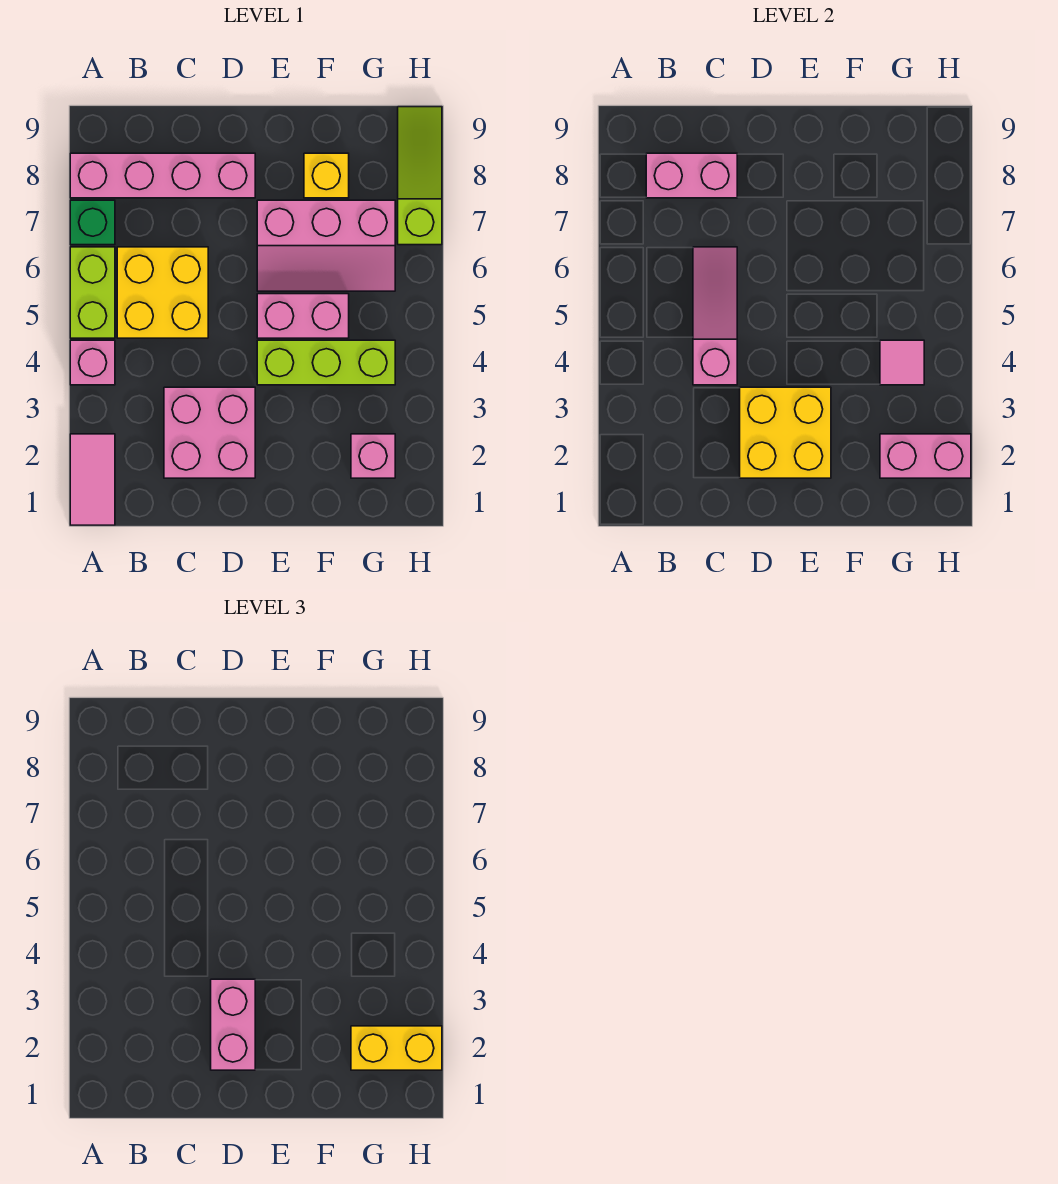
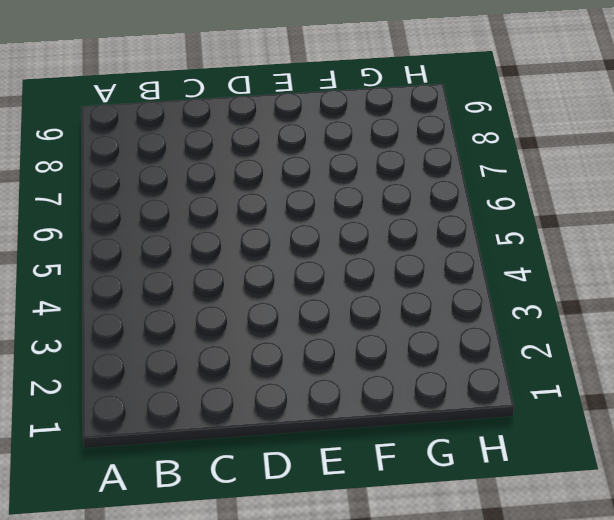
none -> pink tile A1:A2 level 1
none -> pink brick A4 level 1
none -> lime brick A5:A6 level 1

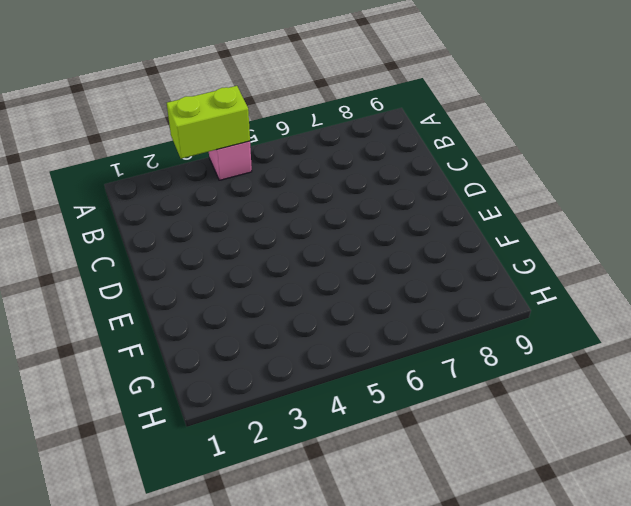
lime brick A3:A4 level 2 -> lime brick A5:A6 level 1
none -> pink tile A1:A2 level 1
none -> green brick A7 level 1
none -> pink brick A8:D8 level 1

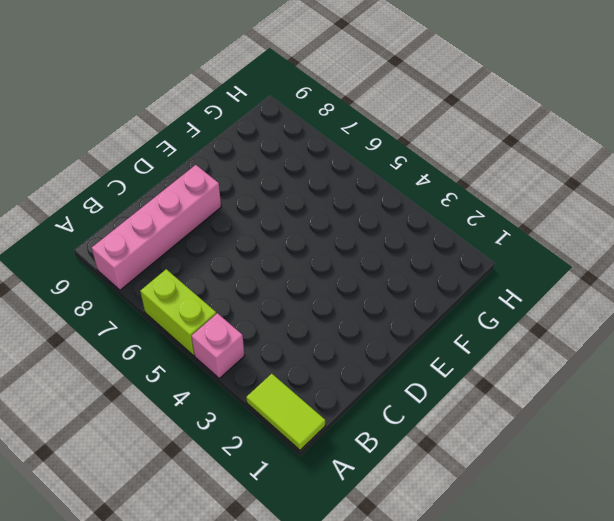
lime tile A1:A2 level 1 -> pink tile A1:A2 level 1
none -> green brick A7 level 1
none -> yellow brick B5:C6 level 1
none -> pink brick C2:D3 level 1

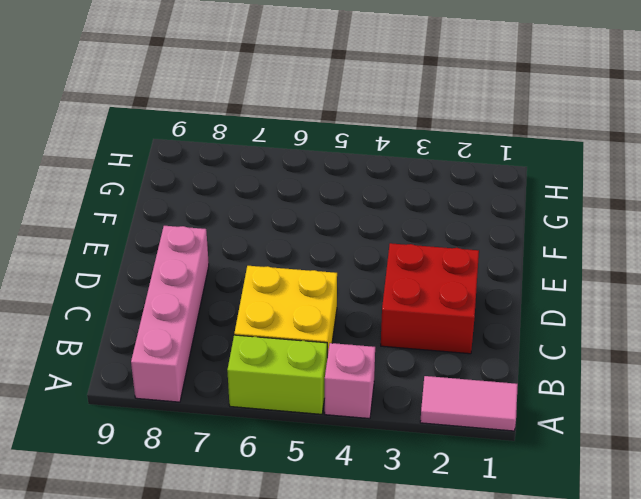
red brick C2:D3 level 1 -> pink brick C2:D3 level 1
none -> green brick A7 level 1
none -> lime brick E4:G4 level 1
none -> pink brick E5:F5 level 1

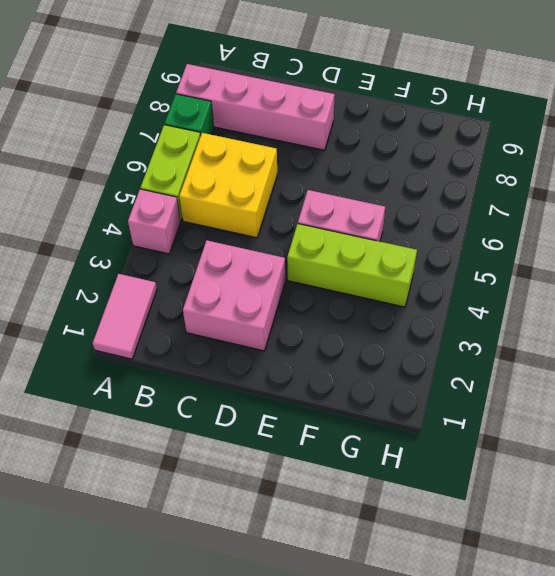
none -> pink slope E6:G7 level 1 top 7
none -> yellow brick F8 level 1
none -> pink brick G2 level 1

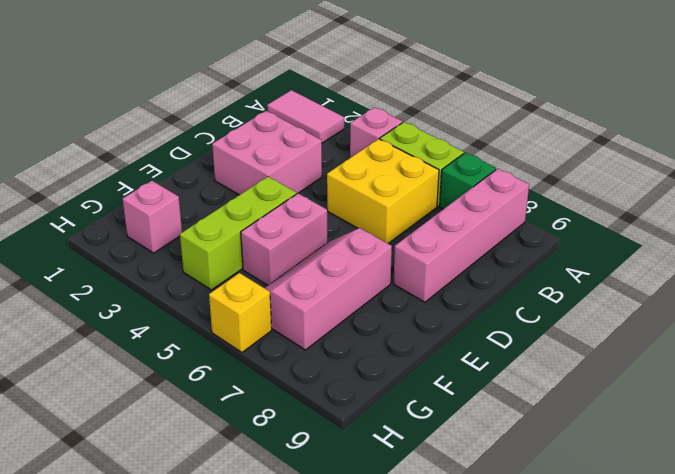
yellow brick H6 level 1 -> yellow brick F8 level 1
none -> lime slope H7:H9 level 1 top 7
none -> pink brick B8:C8 level 2
none -> pink slope C4:C6 level 2 top 4

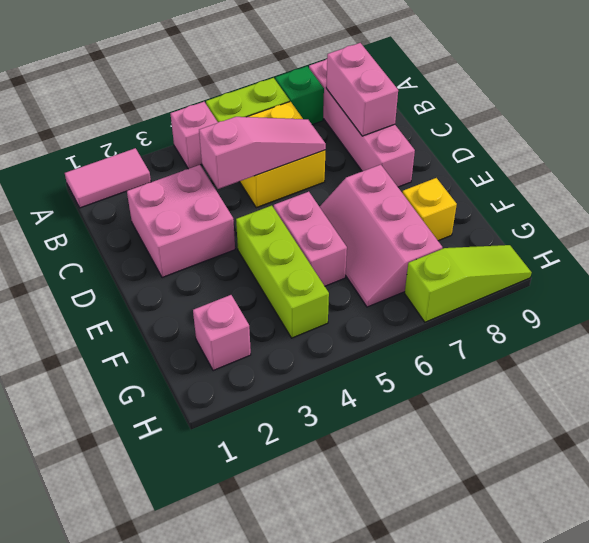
none -> yellow brick D2:E3 level 2
none -> pink brick G2:H2 level 2
none -> pink tile G4 level 2

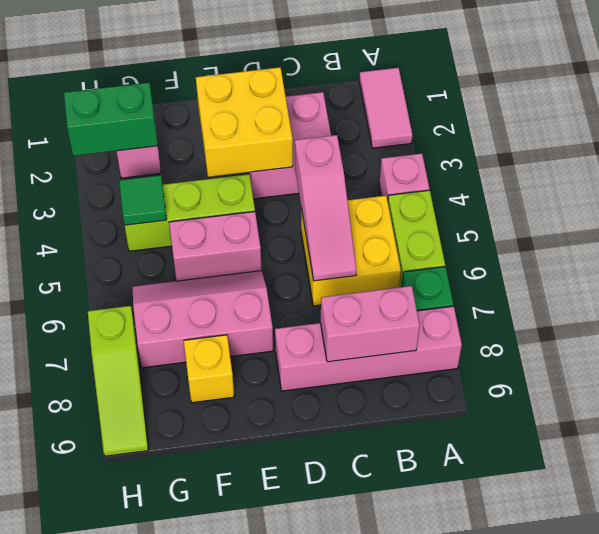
green brick G2:H2 level 2 -> pink brick G2:H2 level 2
green tile G4 level 2 -> pink tile G4 level 2
none -> pink brick D2:D3 level 3
none -> yellow brick G2:H2 level 3

